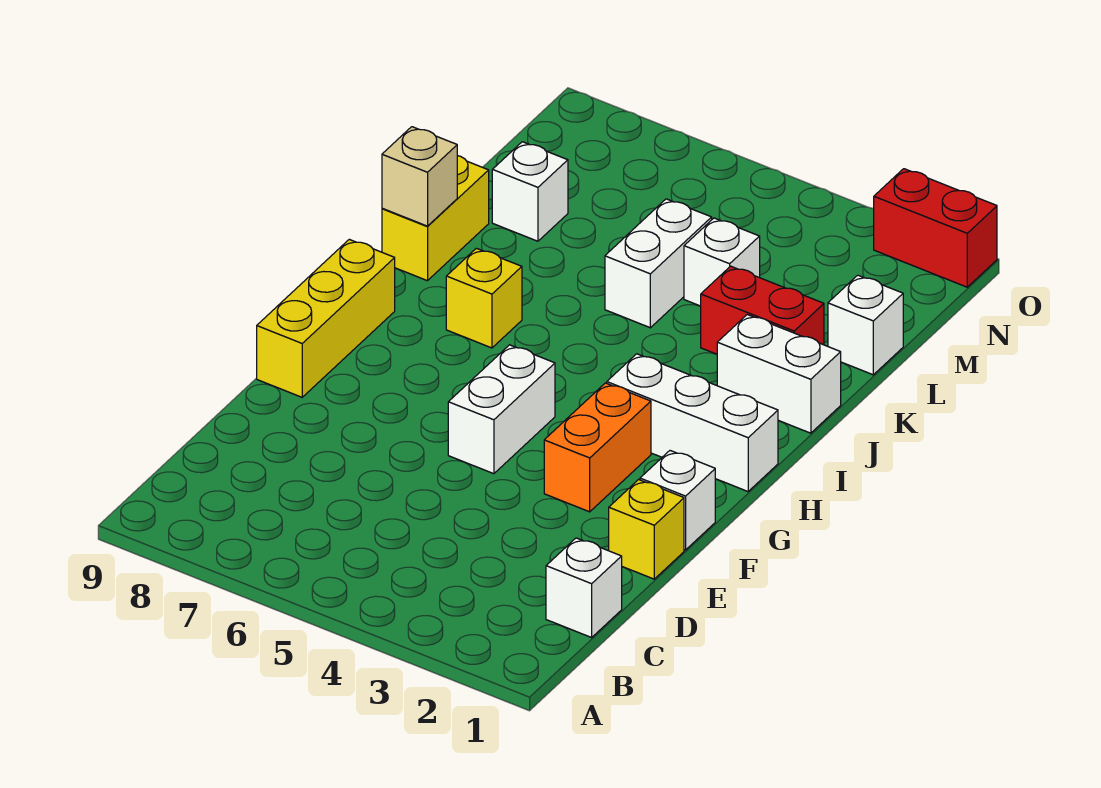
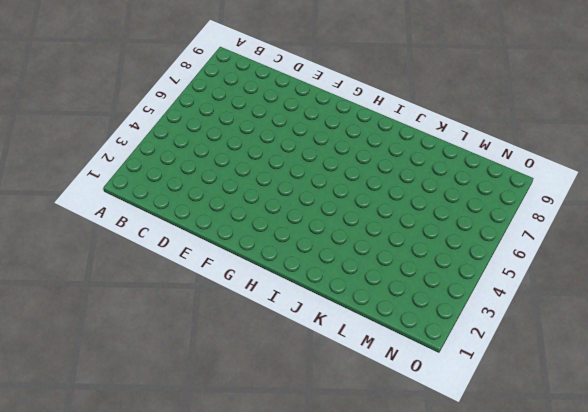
none -> white brick C1 level 1
none -> yellow brick E1 level 1
none -> white brick F1 level 1

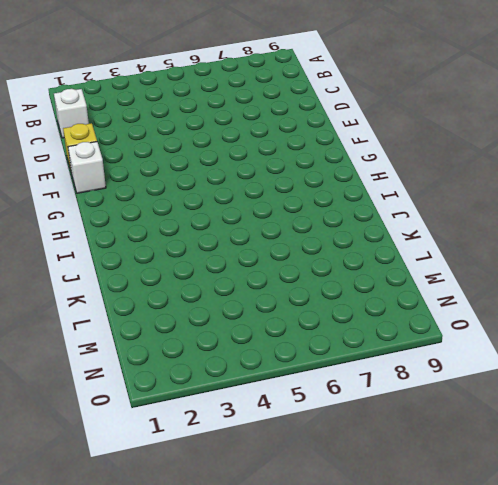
none -> orange brick F3:G3 level 1
none -> white brick F5:G5 level 1
none -> yellow brick F9:H9 level 1

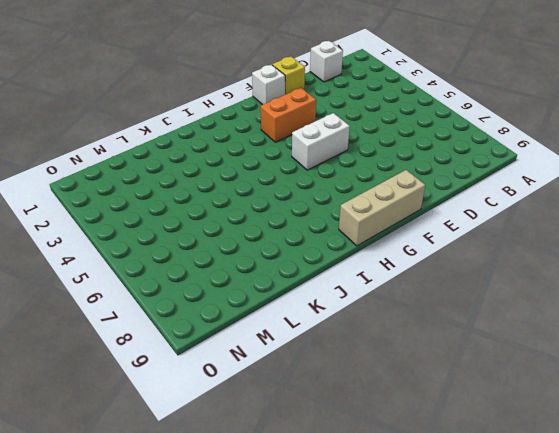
tan brick F9:H9 level 1 -> yellow brick F9:H9 level 1
none -> white brick H1:H3 level 1
none -> yellow brick I7 level 1
none -> white brick J1:J2 level 1

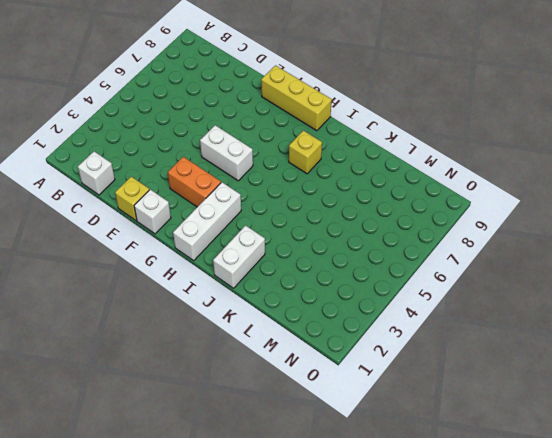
none -> yellow brick J9:K9 level 1
none -> red brick K2:K3 level 1
none -> white brick K5:L5 level 1

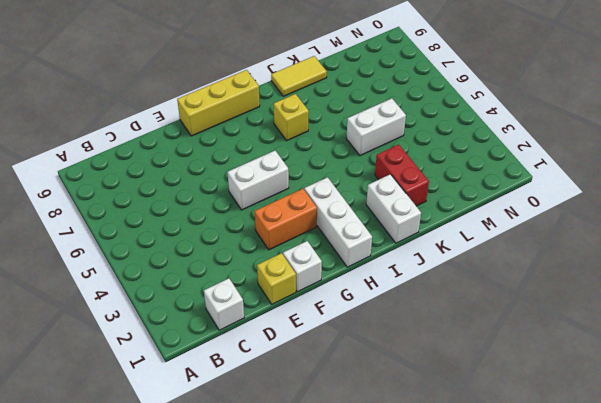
yellow tile J9:K9 level 1 -> yellow brick J9:K9 level 1
none -> white brick L1 level 1
none -> white brick L4 level 1
none -> white brick L8 level 1

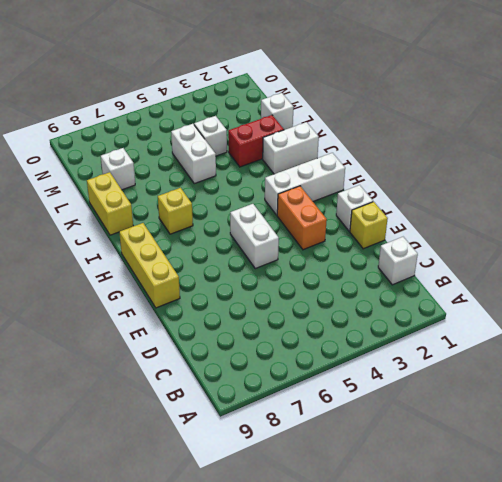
none -> red brick O1:O2 level 1
none -> tan brick J9 level 2

